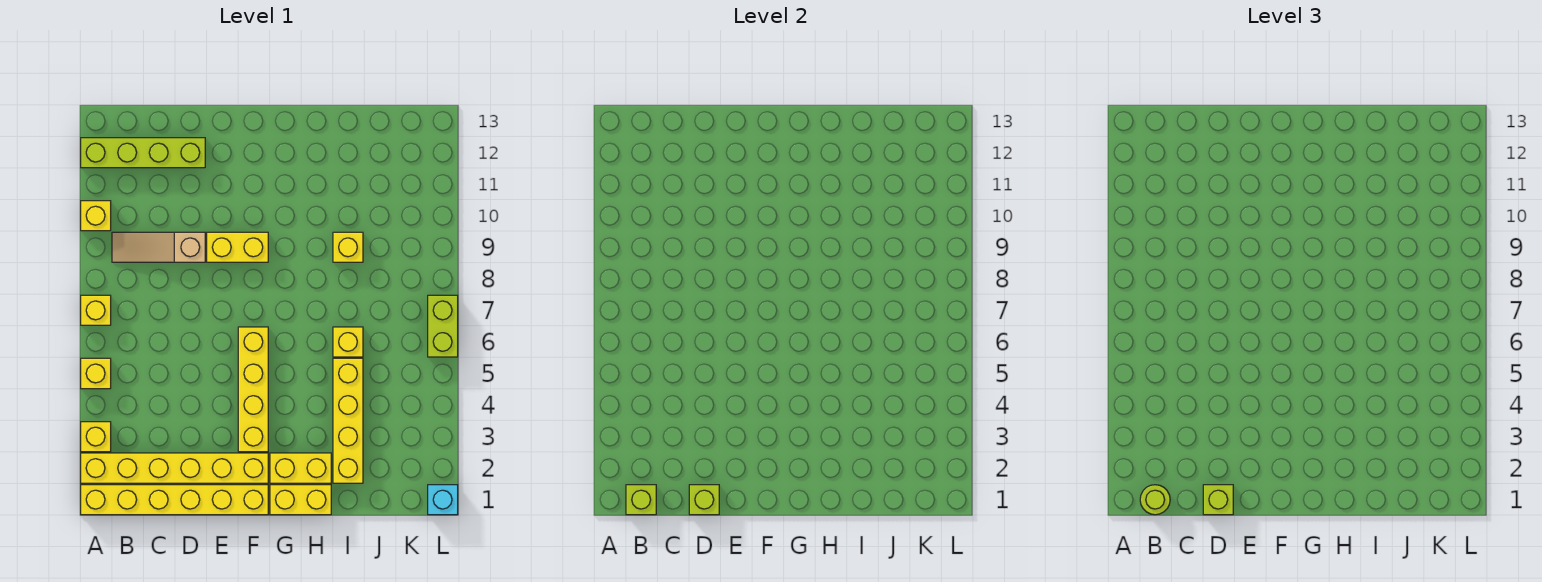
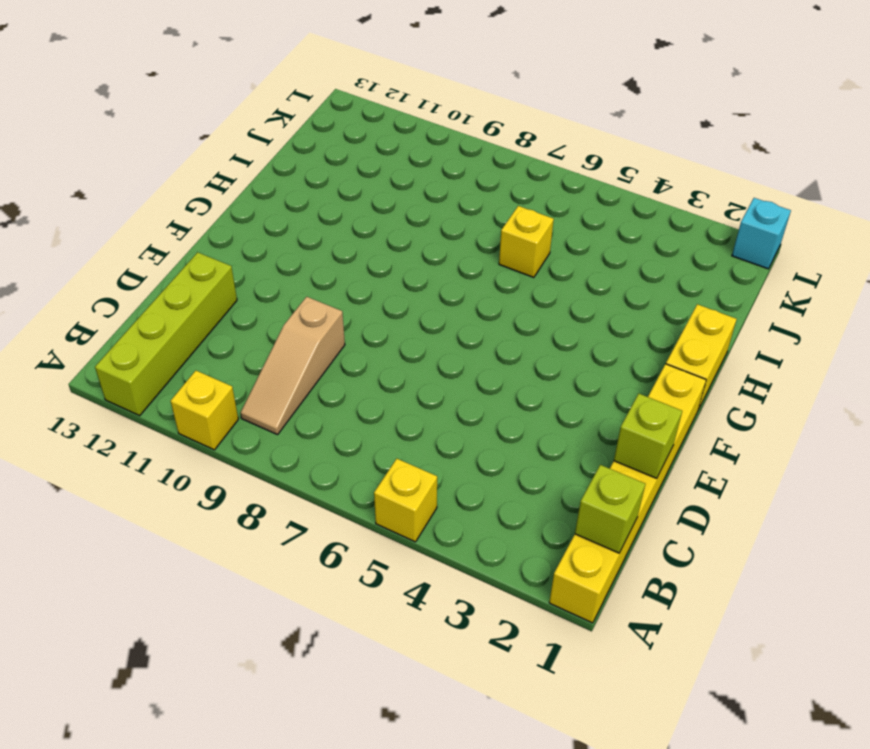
none -> yellow brick A2:F2 level 1
none -> yellow brick A3 level 1
none -> yellow brick A7 level 1

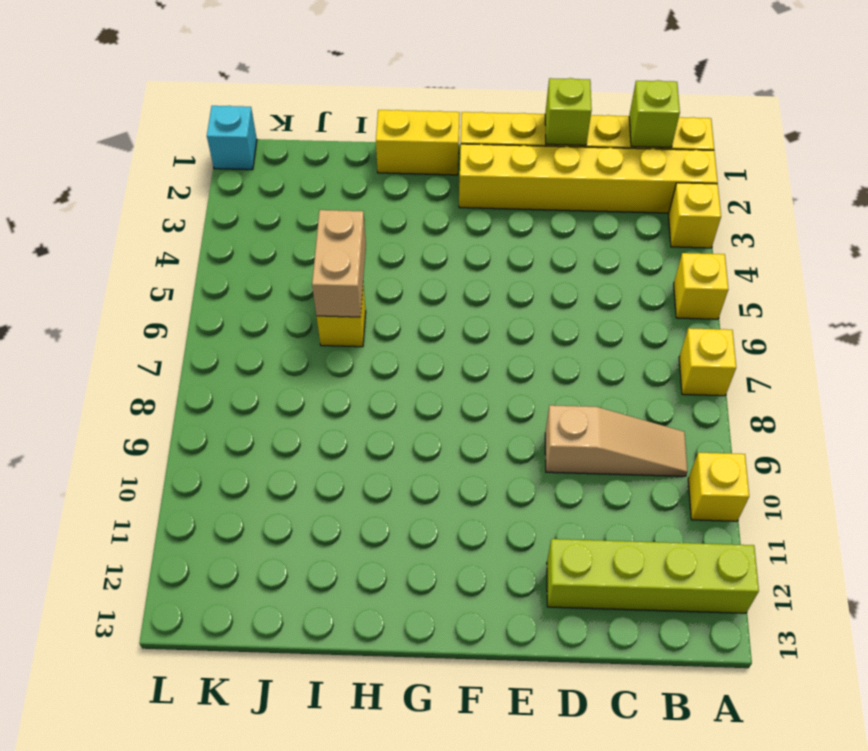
tan brick I5:I6 level 2 -> none
none -> yellow brick E9:F9 level 1
none -> yellow brick F3:F6 level 1
none -> yellow brick G2:H2 level 1

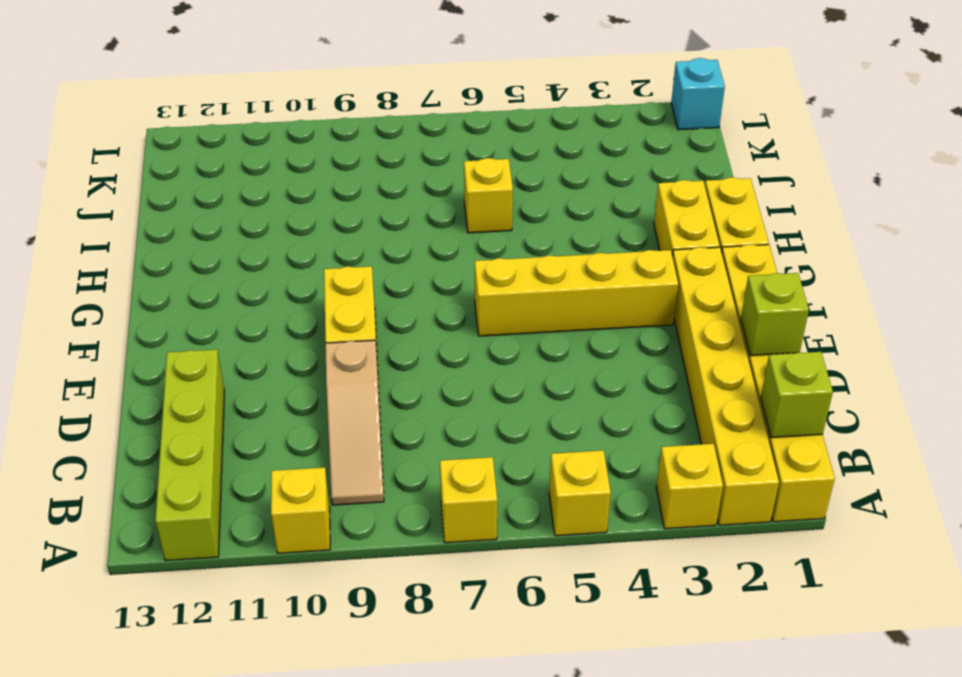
none -> yellow brick I2:I5 level 1
none -> yellow brick I9 level 1
none -> lime brick L6:L7 level 1

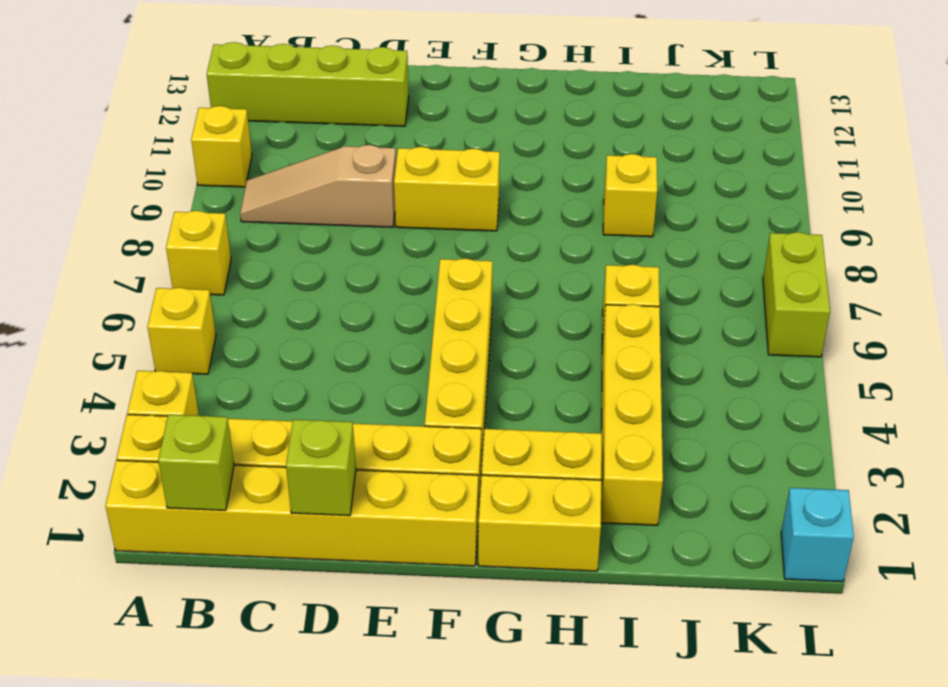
none -> lime round brick B1 level 3
none -> lime brick D1 level 3

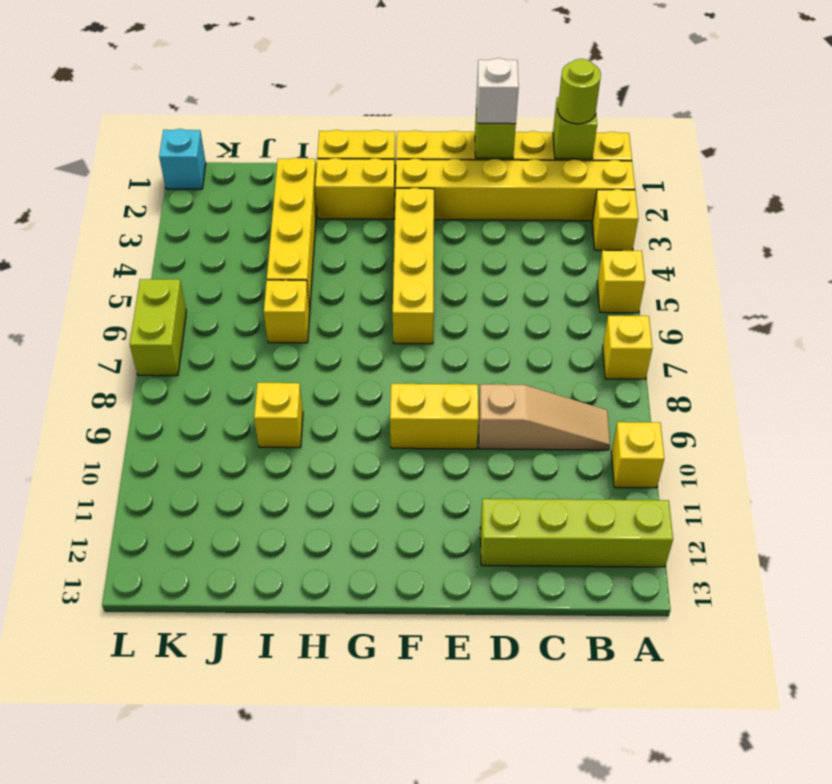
white brick D1 level 3 -> lime brick D1 level 3

